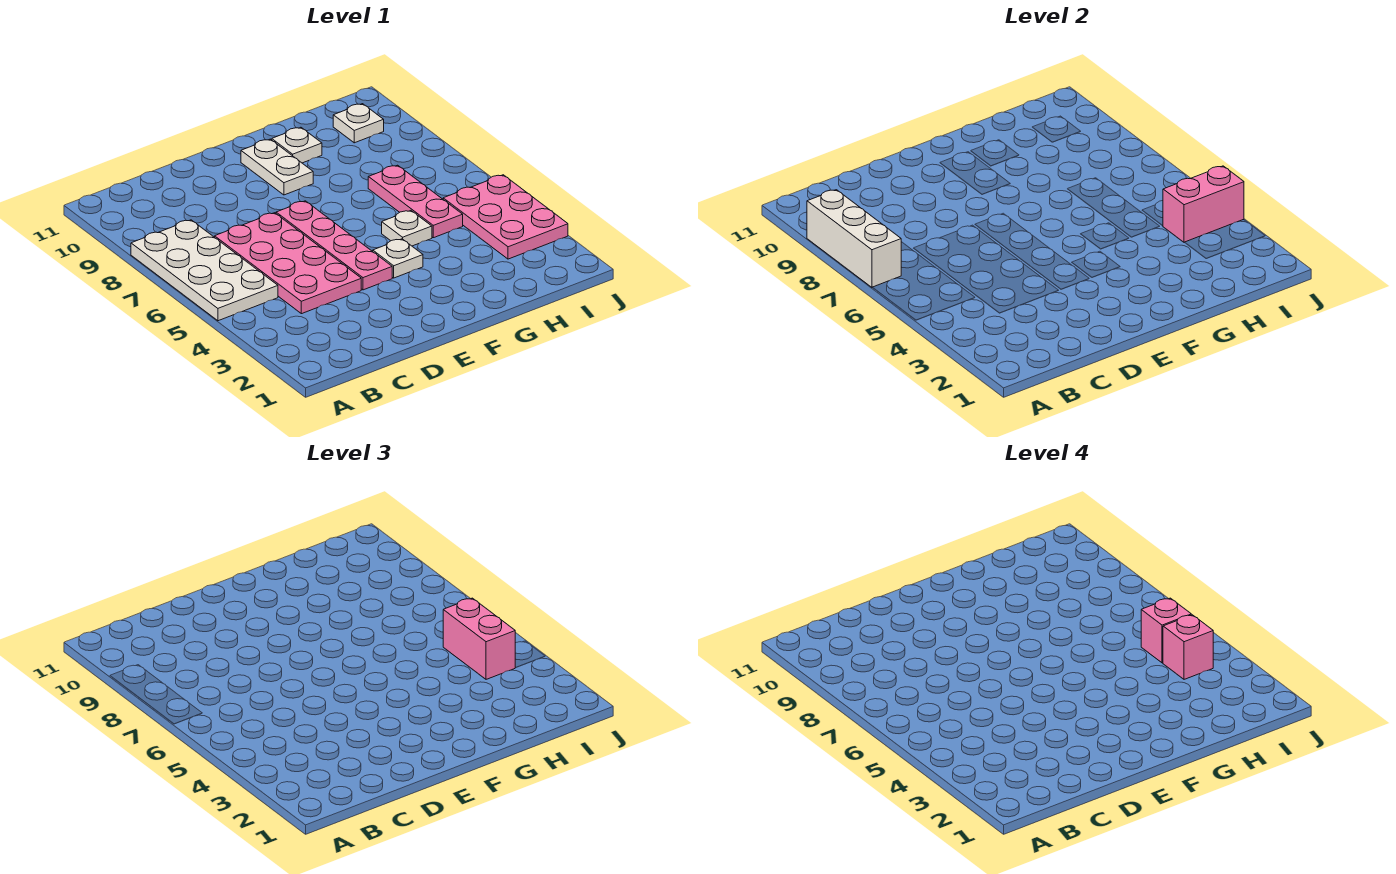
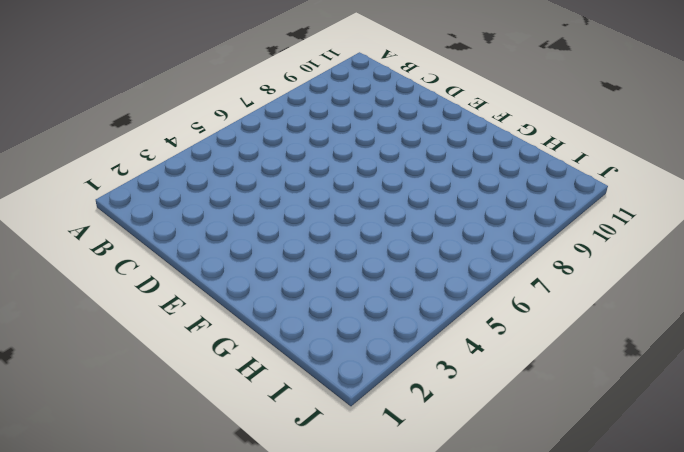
none -> white plate A5:B8 level 1
none -> pink plate C4:D7 level 1
none -> pink plate E4:E7 level 1

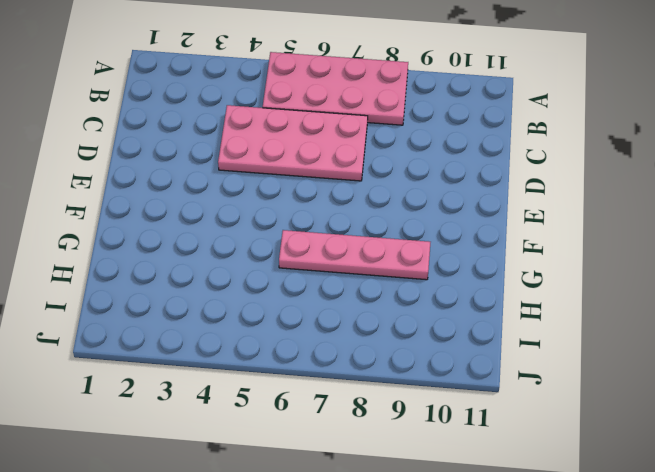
pink plate A5:B8 level 1 -> white plate A5:B8 level 1
pink plate G6:G9 level 1 -> pink plate E4:E7 level 1
none -> white plate F4 level 1
none -> white plate F9:F10 level 1
none -> white plate G5 level 1

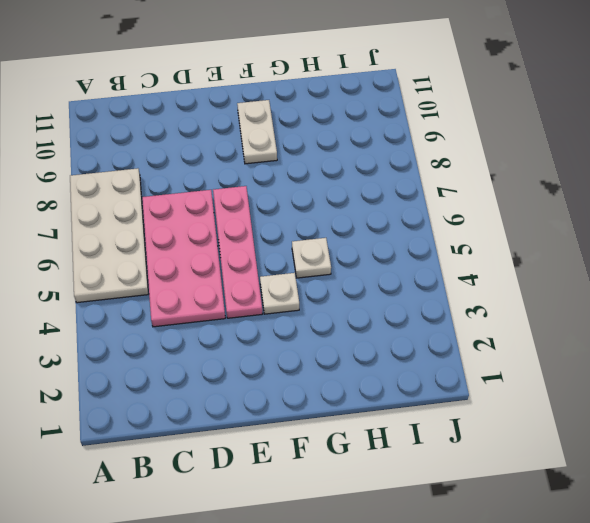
none -> white plate G10 level 1
none -> pink plate H5:H7 level 1
none -> pink plate I3:J5 level 1

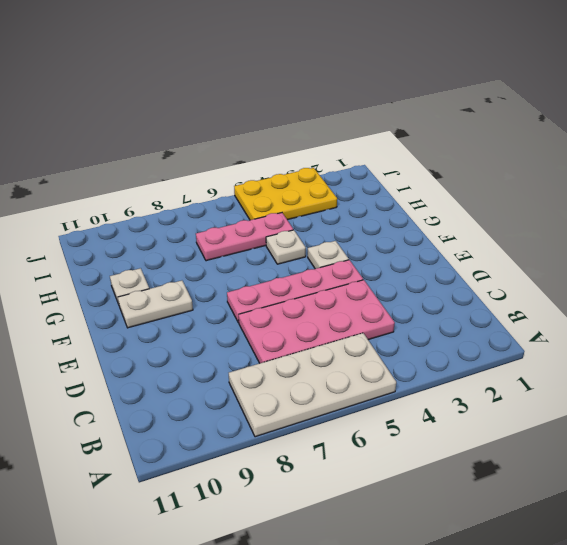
yellow plate I3:J5 level 1 -> pink plate I3:J5 level 1
none -> white plate I10 level 1
none -> white brick A7:A9 level 2
none -> pink brick I4:J4 level 2

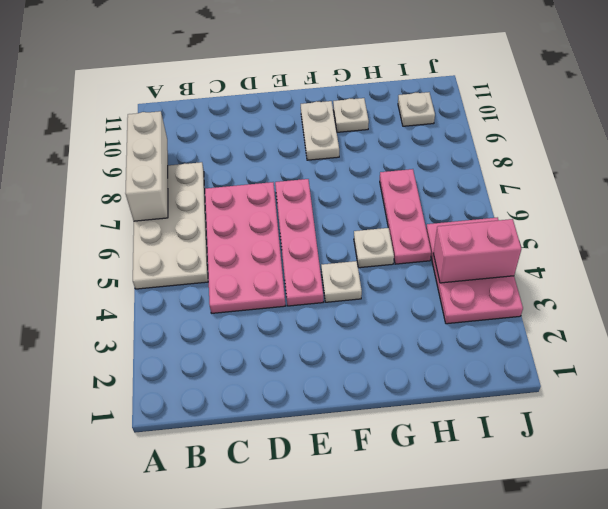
none -> pink brick I4:I5 level 3
none -> pink brick I4 level 4
none -> pink brick I5 level 4

